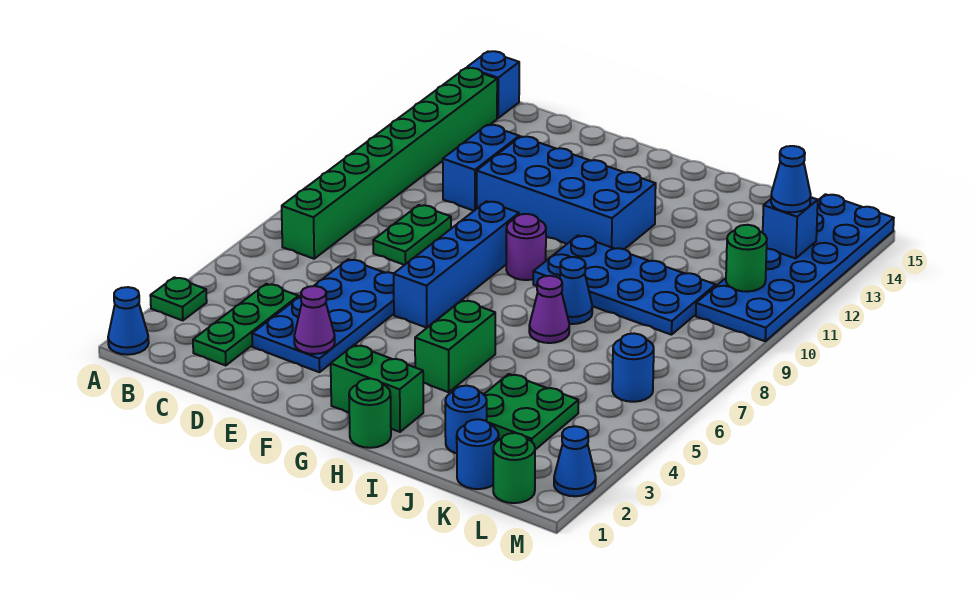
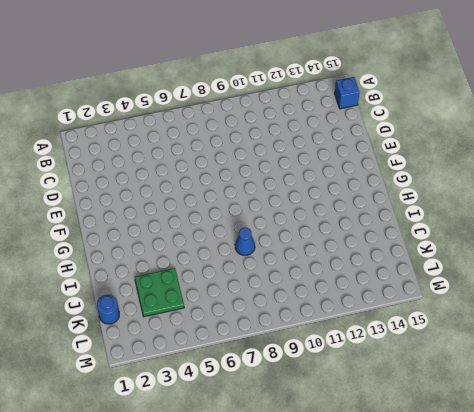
none -> blue cone A1 level 1
none -> green plate A3 level 1
none -> green brick B7:B14 level 1

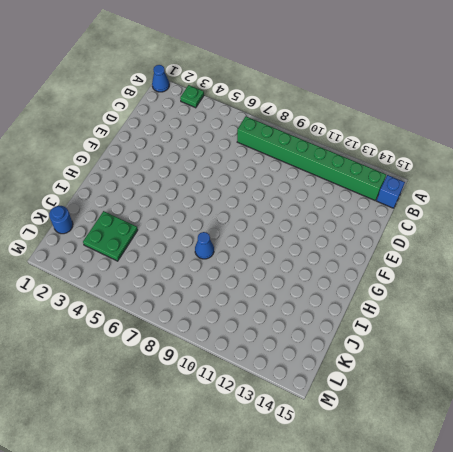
none -> green plate C2:C4 level 1
none -> blue plate D3:E6 level 1
none -> green plate D8:D9 level 1

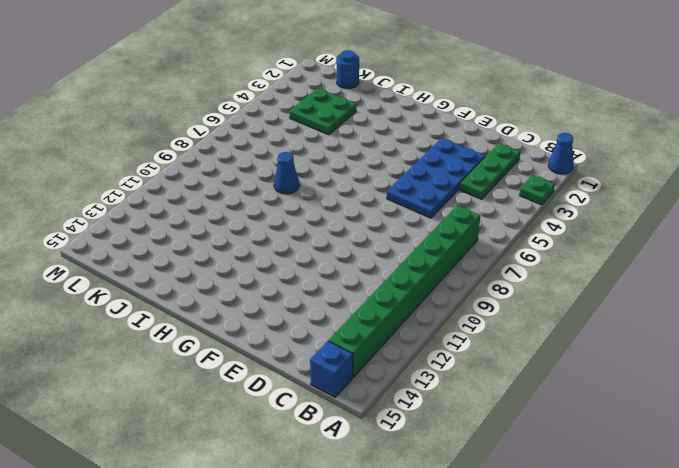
none -> green plate D8:D9 level 1
none -> blue brick D11:D12 level 1
none -> blue brick E11:H12 level 1

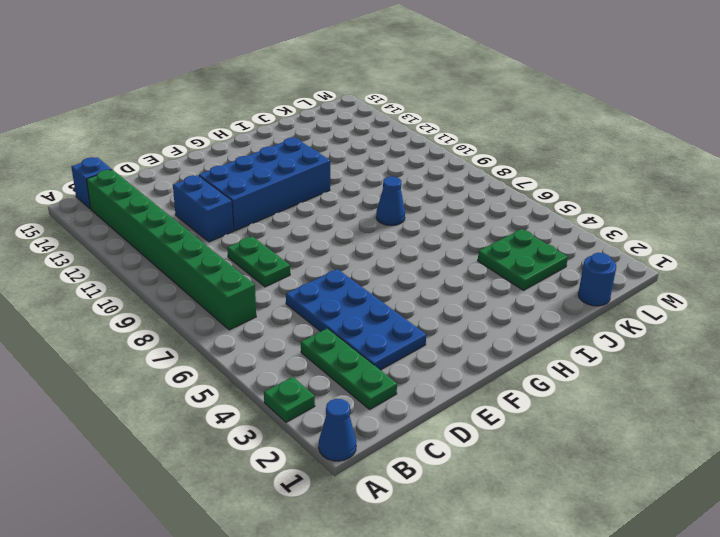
none -> blue brick F6:F9 level 1
none -> green brick G2:H2 level 1
none -> purple round brick G9 level 1

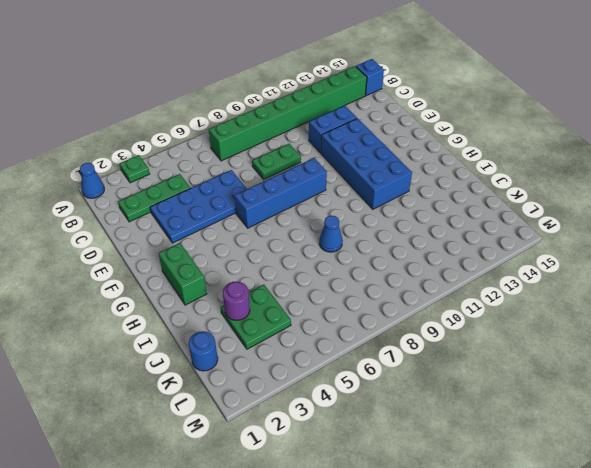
purple round brick J3 level 2 -> purple round brick G9 level 1
none -> green round brick H1 level 1
none -> green brick H4:H5 level 1
none -> blue plate H9:K10 level 1

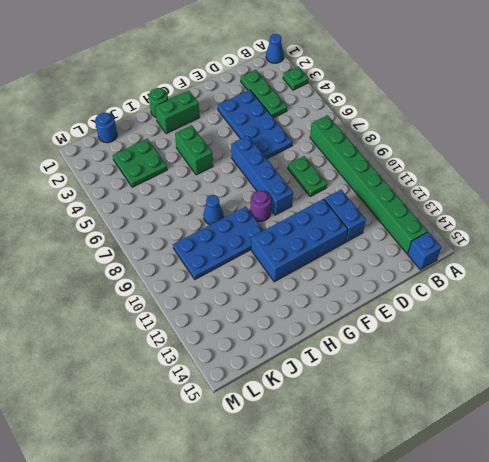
none -> purple cone I7 level 1
none -> blue round brick J2 level 1
none -> green round brick L1 level 1

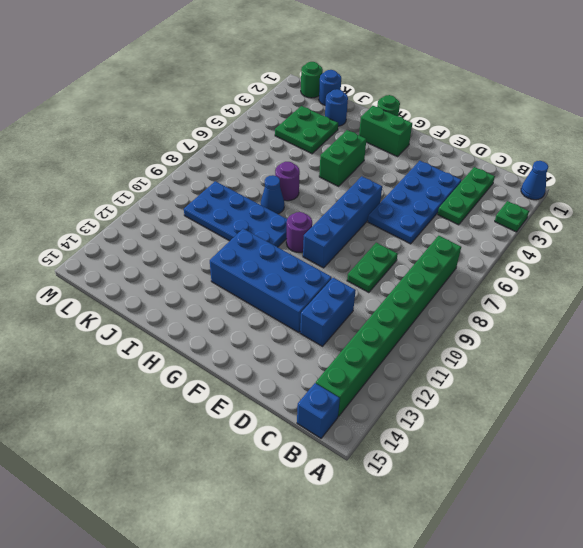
purple round brick I7 level 1 -> purple cone I7 level 1
none -> blue round brick L6 level 1
none -> blue plate L10:M15 level 1
none -> blue cone M2 level 1

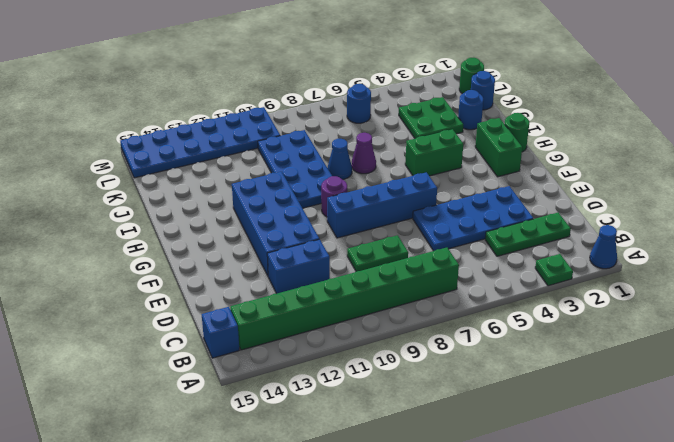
none -> blue cone M2 level 1
none -> purple cone E3 level 2
none -> green round brick L11 level 2

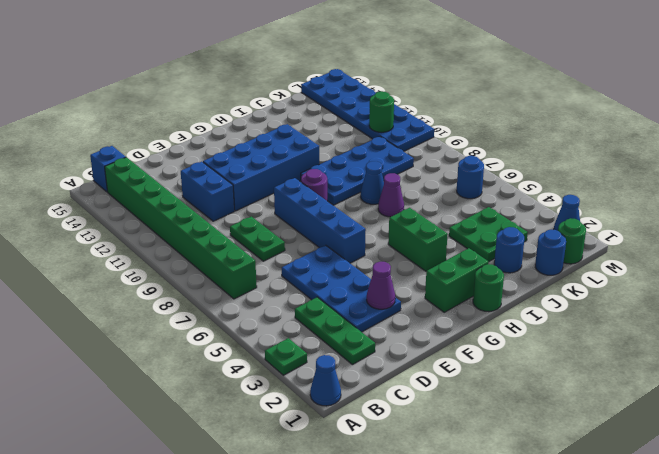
none -> blue brick L13 level 2
none -> blue cone L13 level 3

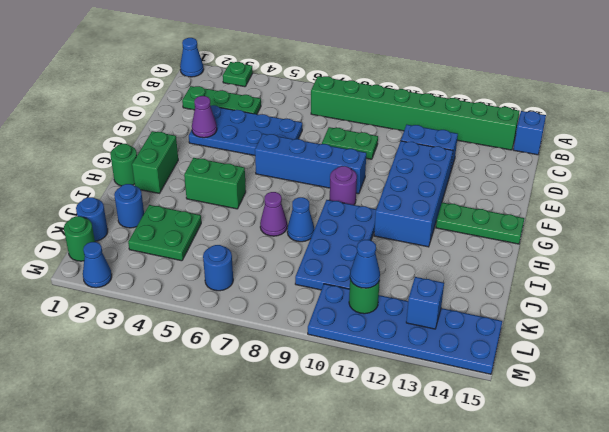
green plate G13:G15 level 1 -> none
blue cone L11 level 3 -> blue cone L13 level 3

